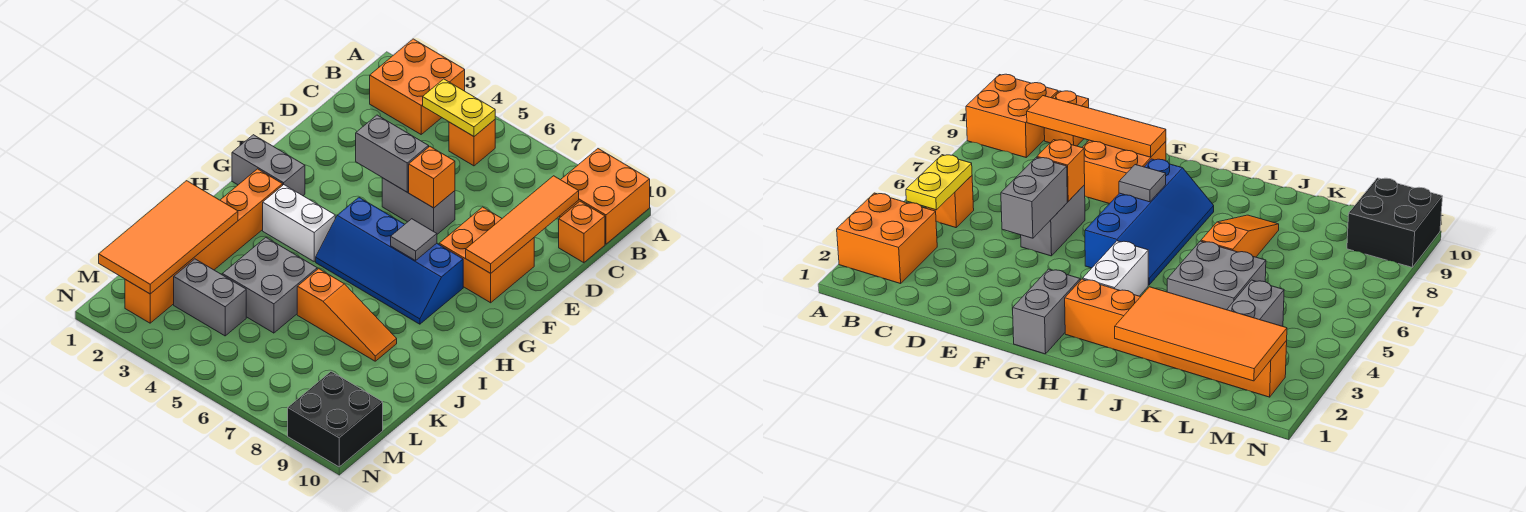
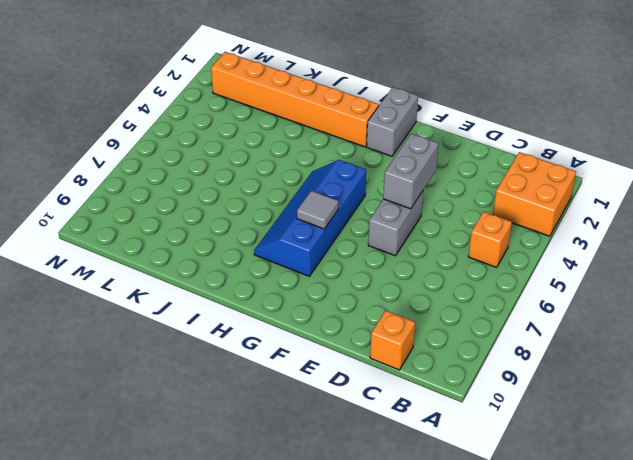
none -> orange brick A9:B10 level 1
none -> orange brick E8:F9 level 1
none -> white brick H3:H4 level 1

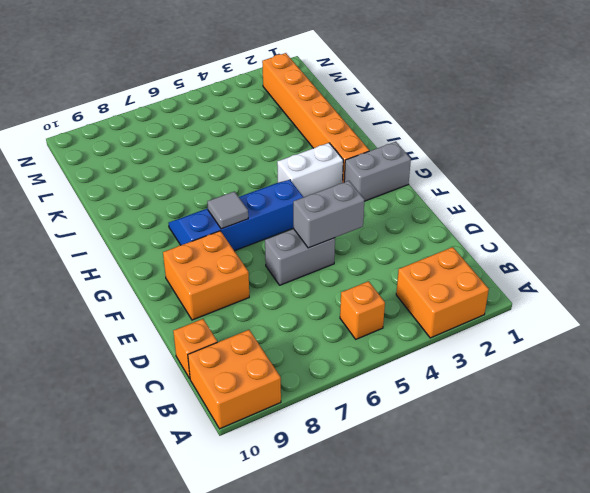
none -> grey brick J4:K5 level 1
none -> orange slope J6:J8 level 1 top 6
none -> grey brick L3:L4 level 1

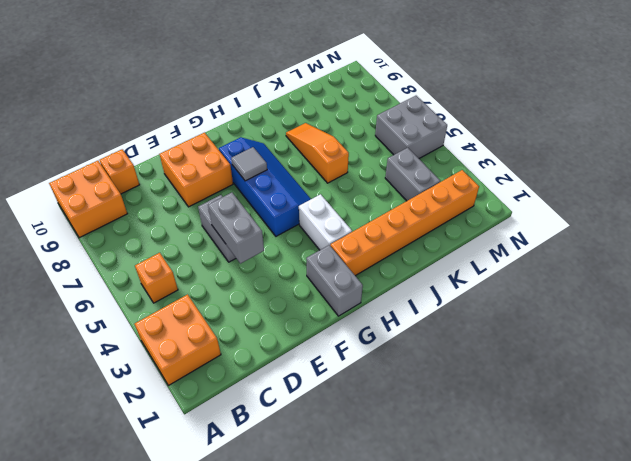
grey brick M5:N6 level 1 -> grey brick J4:K5 level 1
none -> black brick M9:N10 level 1
none -> yellow plate B4:B5 level 2
none -> orange tile C9:F9 level 2

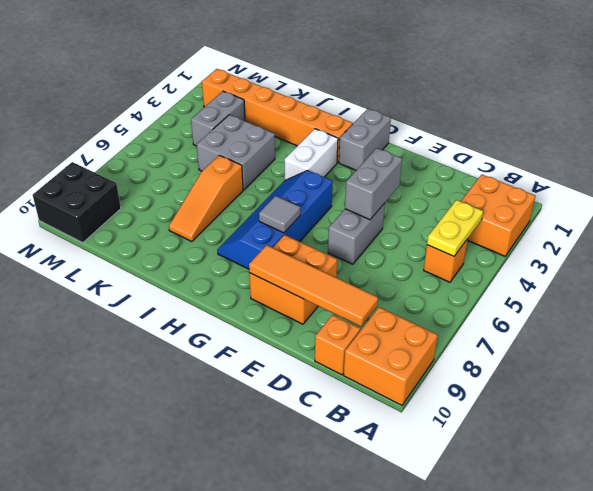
none -> orange brick E6 level 2
none -> orange tile J1:M2 level 2

